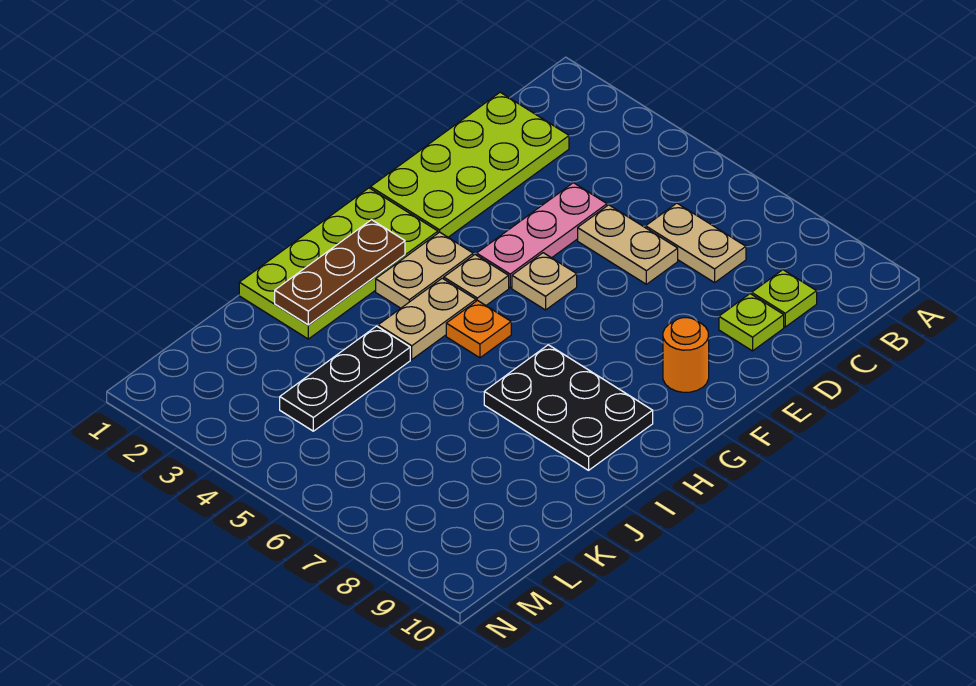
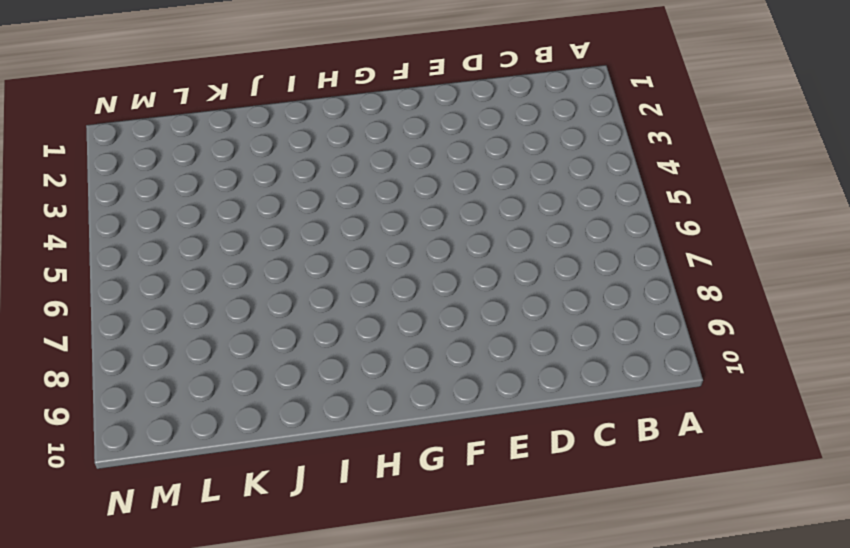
none -> lime plate C1:F2 level 1
none -> tan plate C6:C7 level 1
none -> lime plate C9 level 1

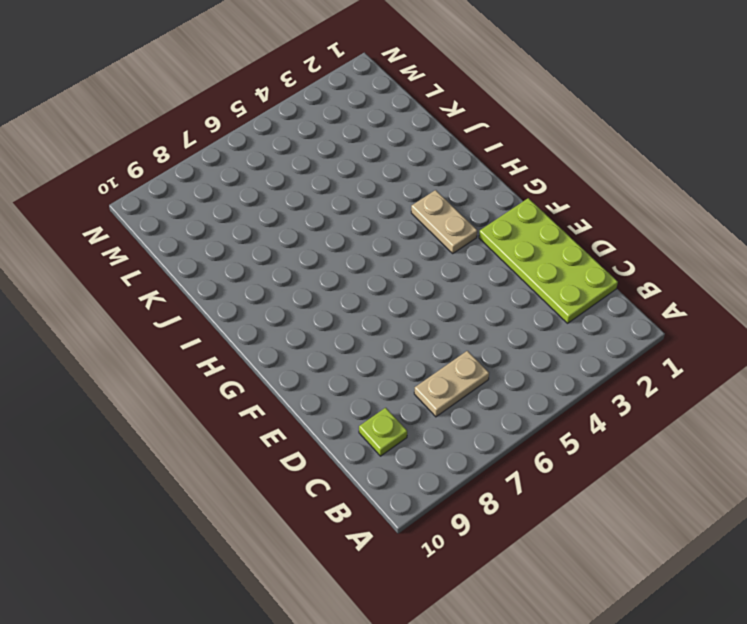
none -> pink plate D4:F4 level 1
none -> tan plate D5:D6 level 1
none -> lime plate D9 level 1

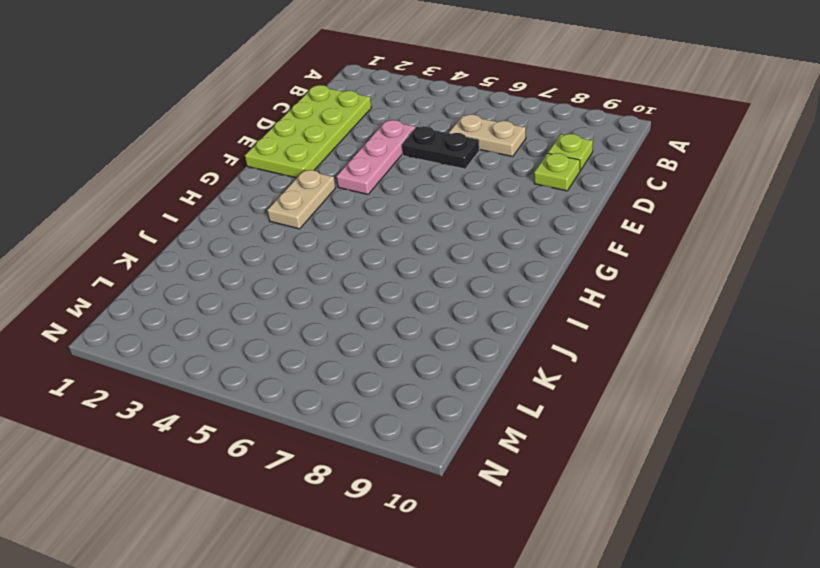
black plate D5:D6 level 1 -> tan plate D5:D6 level 1
none -> tan plate F5 level 1
none -> orange round brick F9 level 1
none -> lime plate G1:J2 level 1

